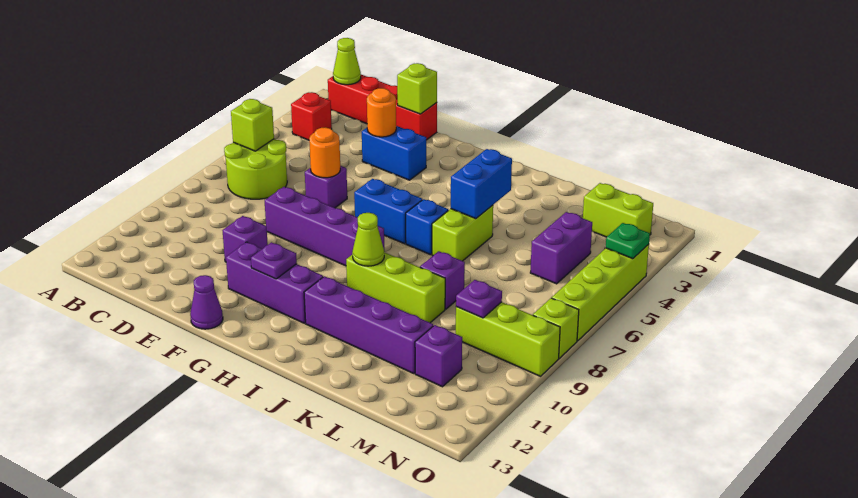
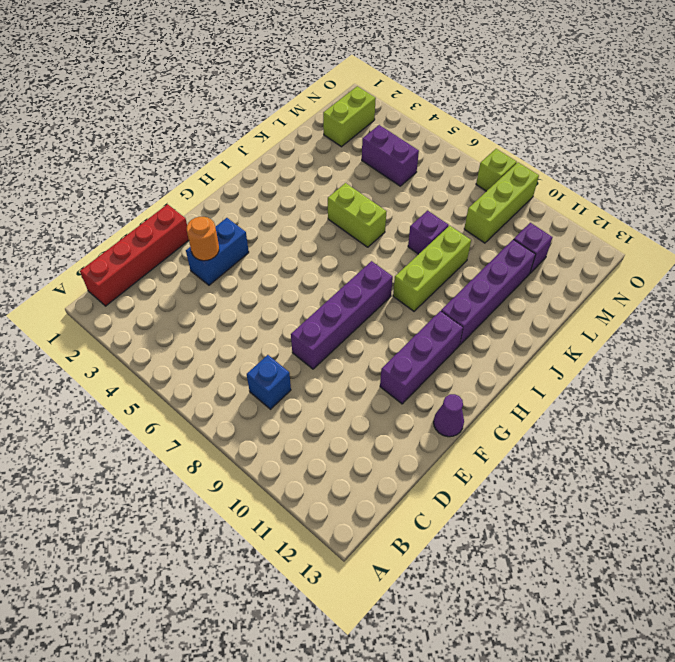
blue brick C8 level 1 -> blue brick I6 level 1
none -> red brick B3 level 1
none -> lime round brick B6:C7 level 1
none -> purple brick E6 level 1
none -> purple brick E10 level 1

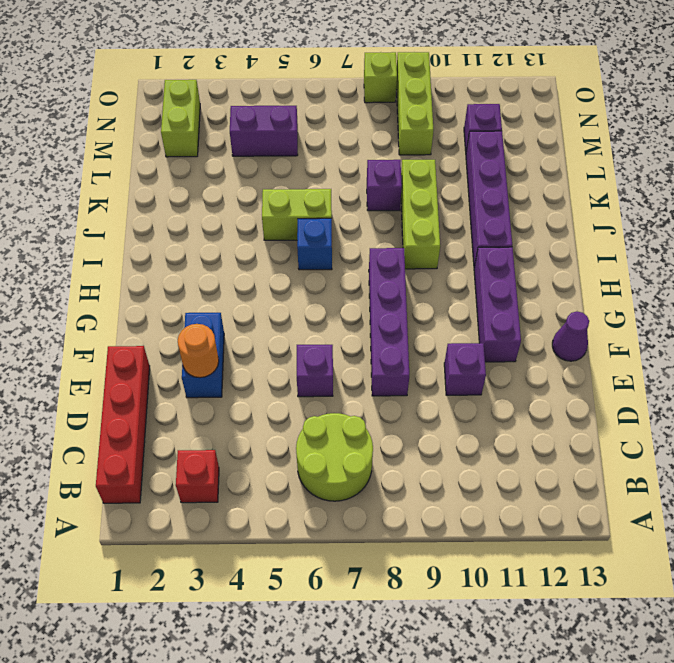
none -> blue brick G6:H6 level 1
none -> lime brick O4:O7 level 1
none -> lime cone B1 level 2
none -> lime brick B6 level 2

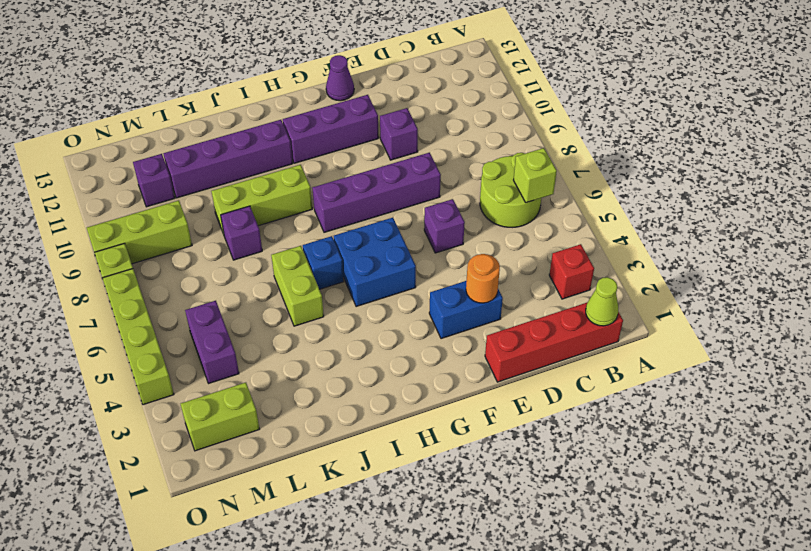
blue brick G5:H6 level 1 -> blue brick G6:H6 level 1
none -> lime brick E1 level 2
none -> orange round brick E6 level 2
none -> purple plate G11 level 2
none -> lime cone I9 level 2

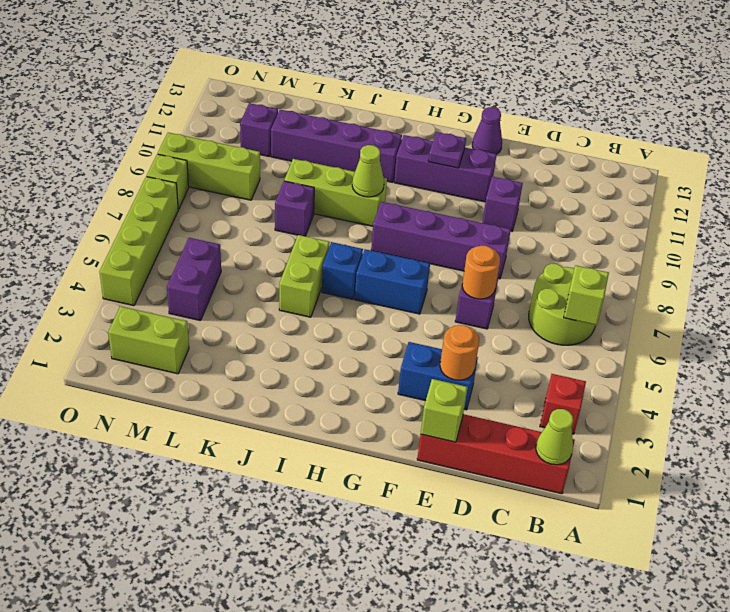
none -> blue brick J4:J5 level 2
none -> purple plate M9 level 2
none -> green plate O4 level 2

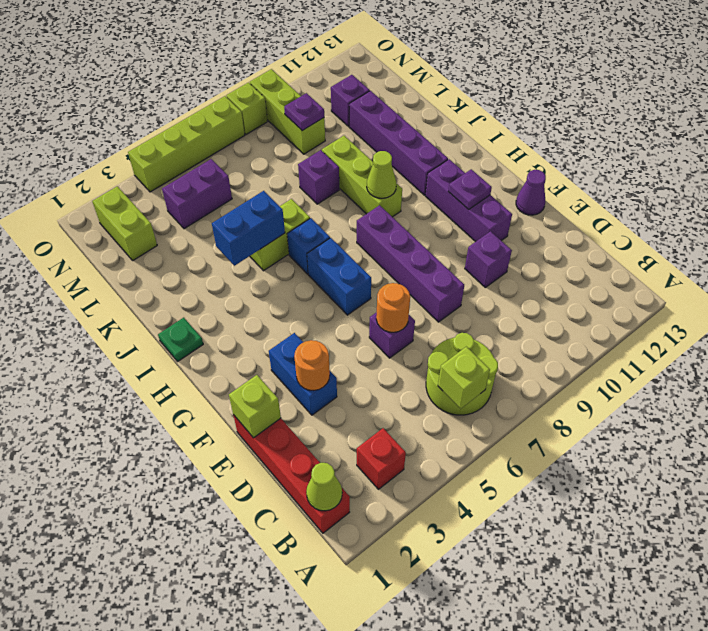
green plate I1 level 1 -> green plate O4 level 2

